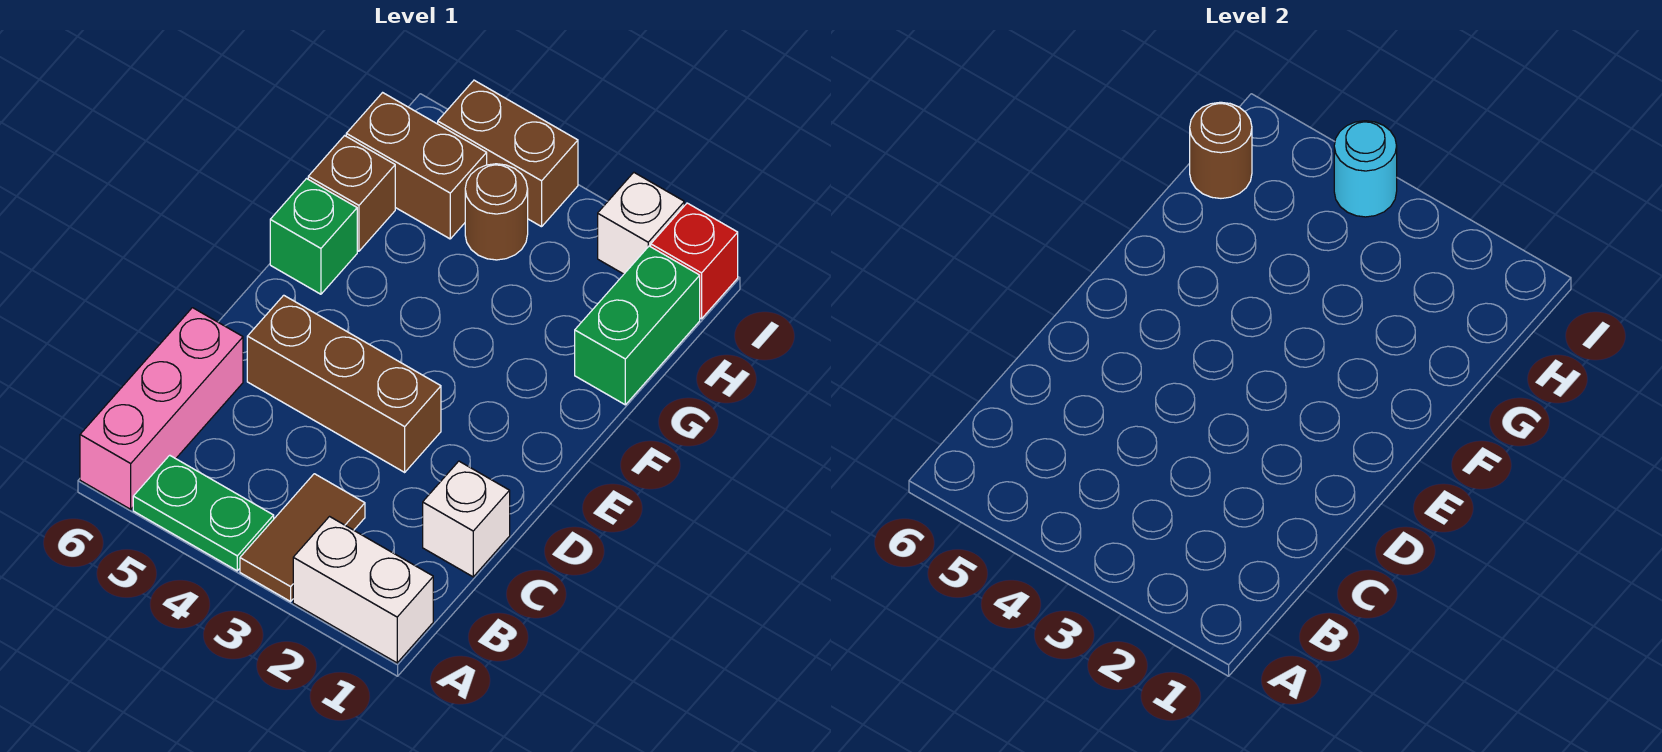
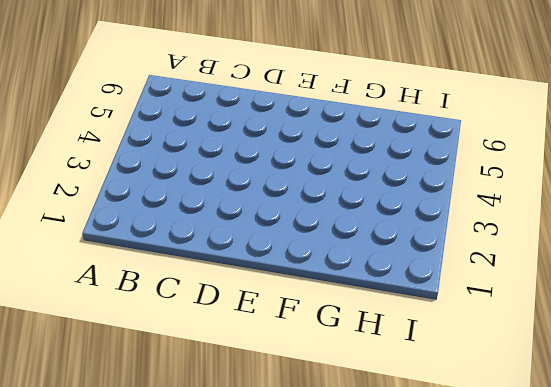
none -> white brick A1:A2 level 1
none -> brown tile A3:B3 level 1
none -> green plate A4:A5 level 1

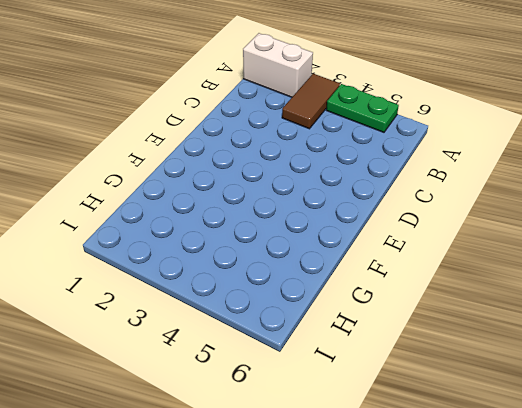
none -> pink brick A6:C6 level 1
none -> white brick C1 level 1
none -> brown brick D3:D5 level 1

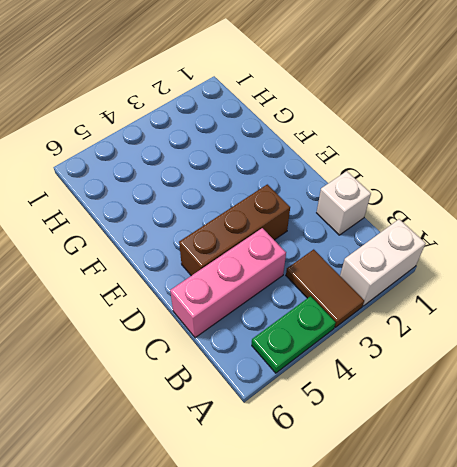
pink brick C4:C6 level 1 -> pink brick A6:C6 level 1
none -> green brick F6 level 1
none -> green brick G1:H1 level 1
none -> brown brick G6 level 1

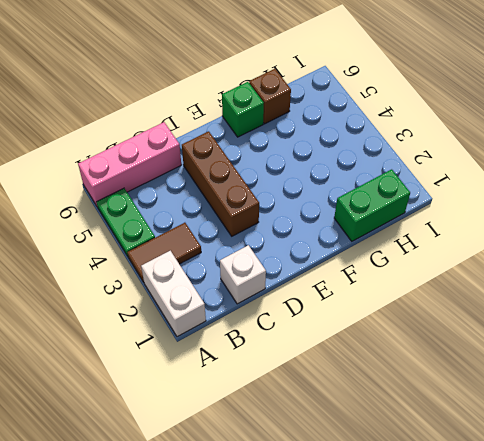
none -> brown round brick H4 level 1
none -> brown brick H5:H6 level 1
none -> red brick I1 level 1

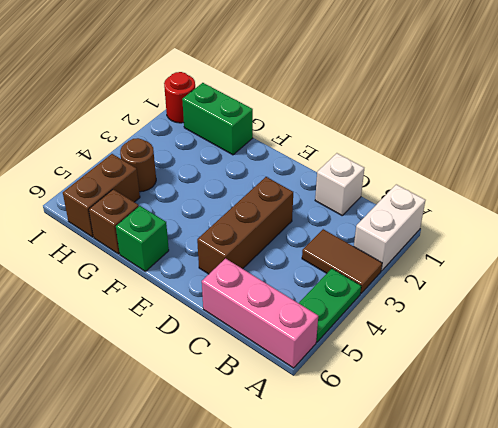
red round brick I1 level 1 -> red brick I1 level 1
none -> white brick I2 level 1
none -> brown brick I4:I5 level 1
none -> brown round brick H6 level 2

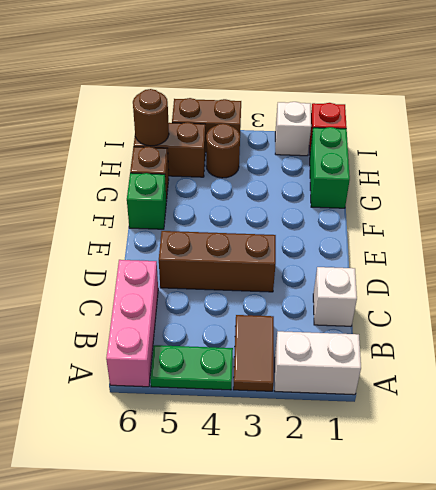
none -> cyan round brick I4 level 2

